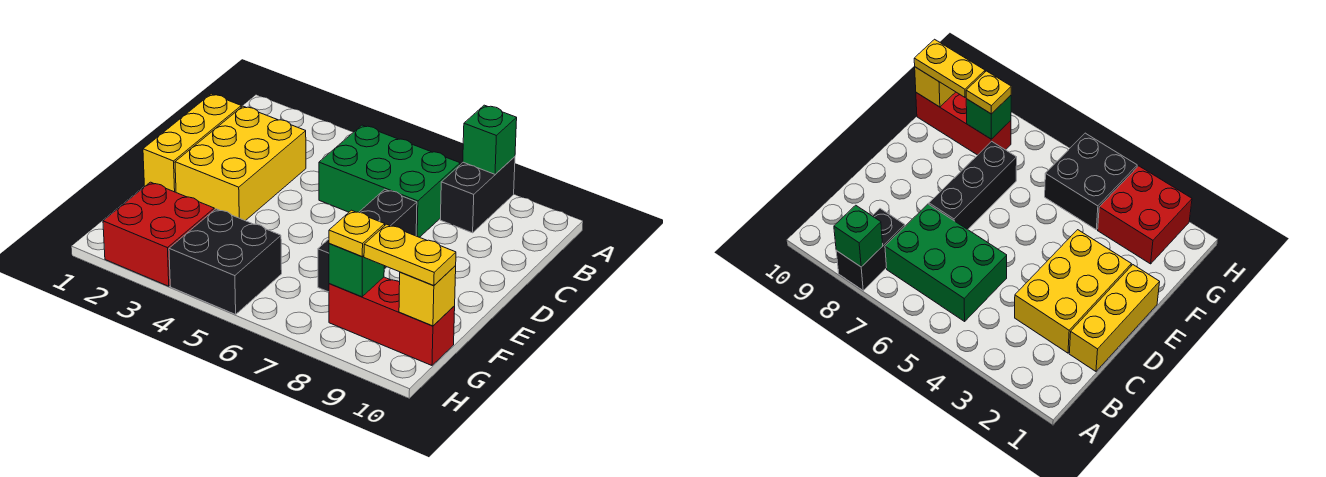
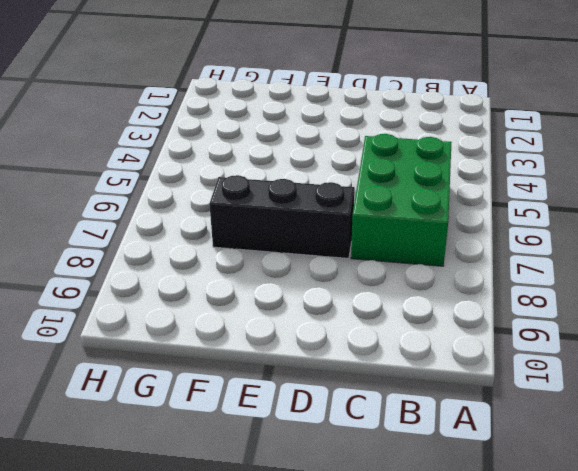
none -> black brick A8:B8 level 1
none -> yellow brick C1:E1 level 1
none -> yellow brick C2:E3 level 1

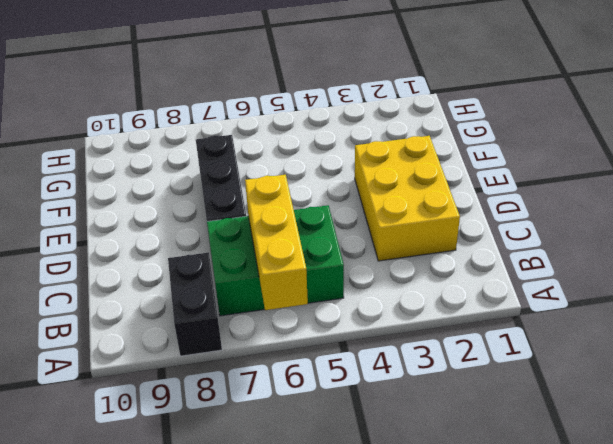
yellow brick A6:C6 level 2 -> yellow brick C1:E1 level 1
none -> red brick G2:H3 level 1
none -> black brick G4:H5 level 1
none -> red brick G8:G10 level 1

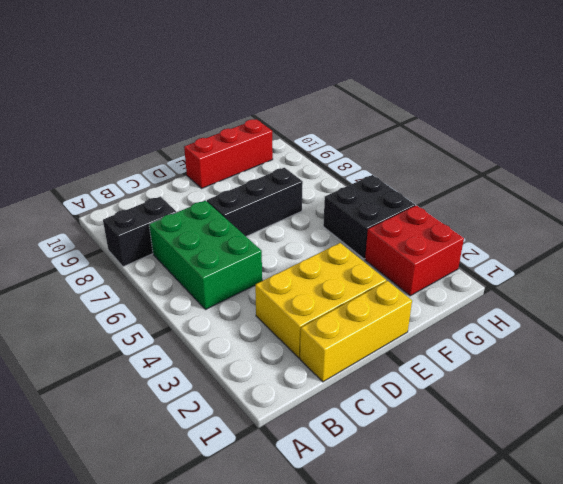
red brick E10:G10 level 1 -> red brick G8:G10 level 1
none -> green brick A8 level 2
none -> green brick G8 level 2
none -> yellow brick G10 level 2

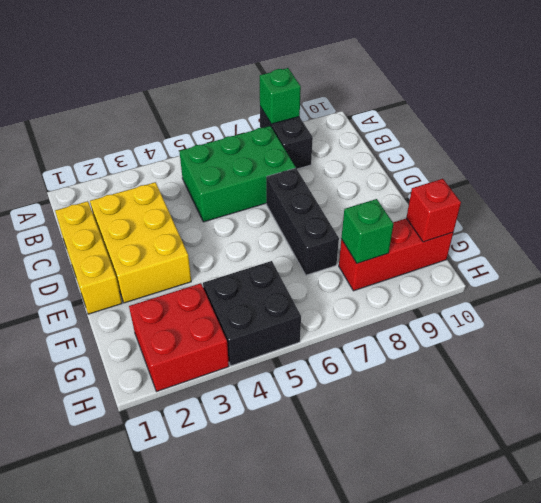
red brick G10 level 2 -> yellow brick G10 level 2
none -> yellow plate G8 level 3
none -> yellow plate G9:G10 level 3

